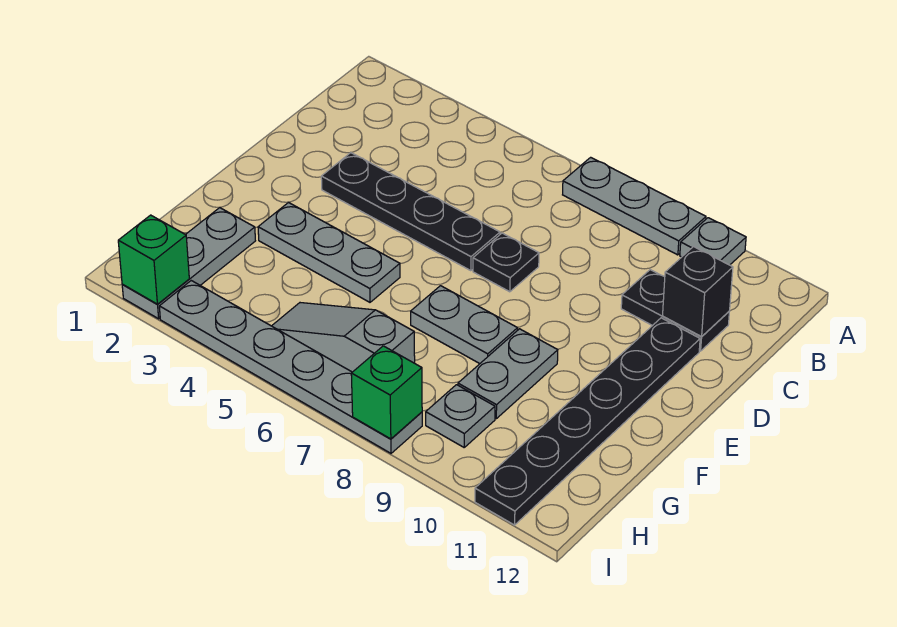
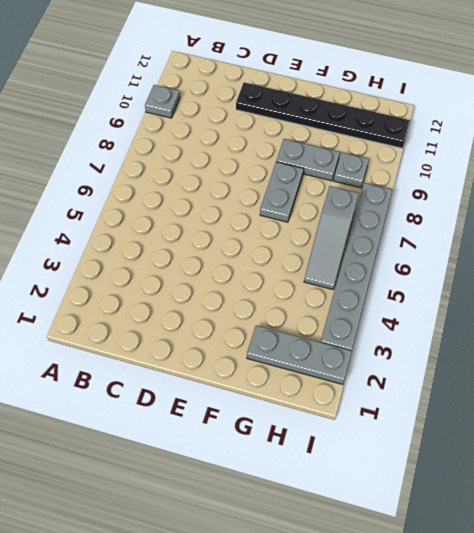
none -> grey plate A7:A9 level 1
none -> black plate C10:C11 level 1
none -> black plate D3:D6 level 1

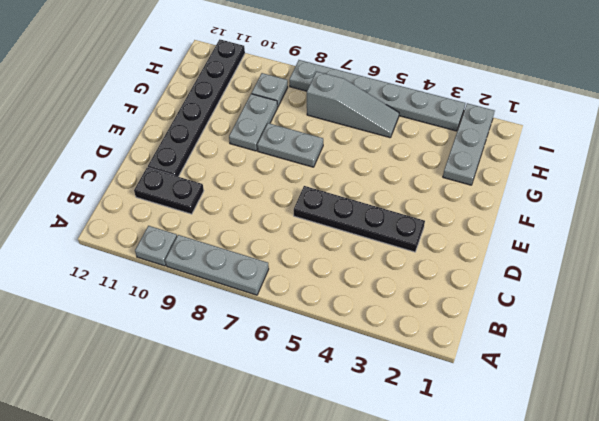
none -> black plate D7 level 1
none -> grey plate F3:F5 level 1
none -> black brick C11 level 2

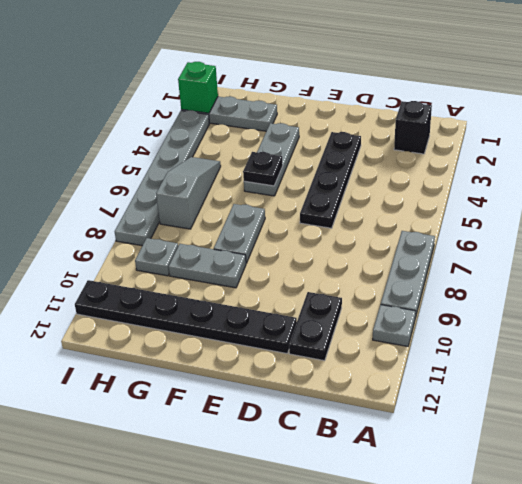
black brick B2 level 1 -> black brick C11 level 2
black plate F5 level 2 -> black plate D7 level 1
none -> green brick I8 level 2

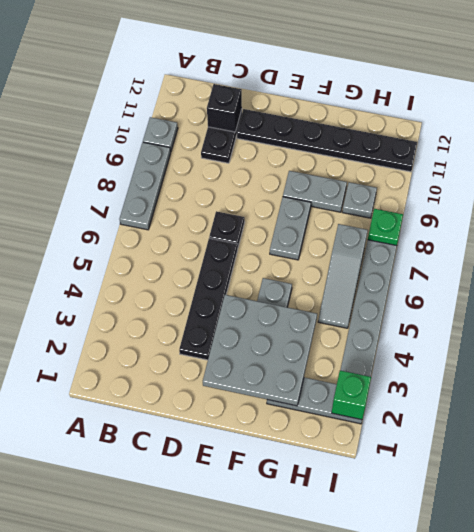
grey plate E2:G4 level 2 -> none
green plate I8 level 2 -> green brick I8 level 2

